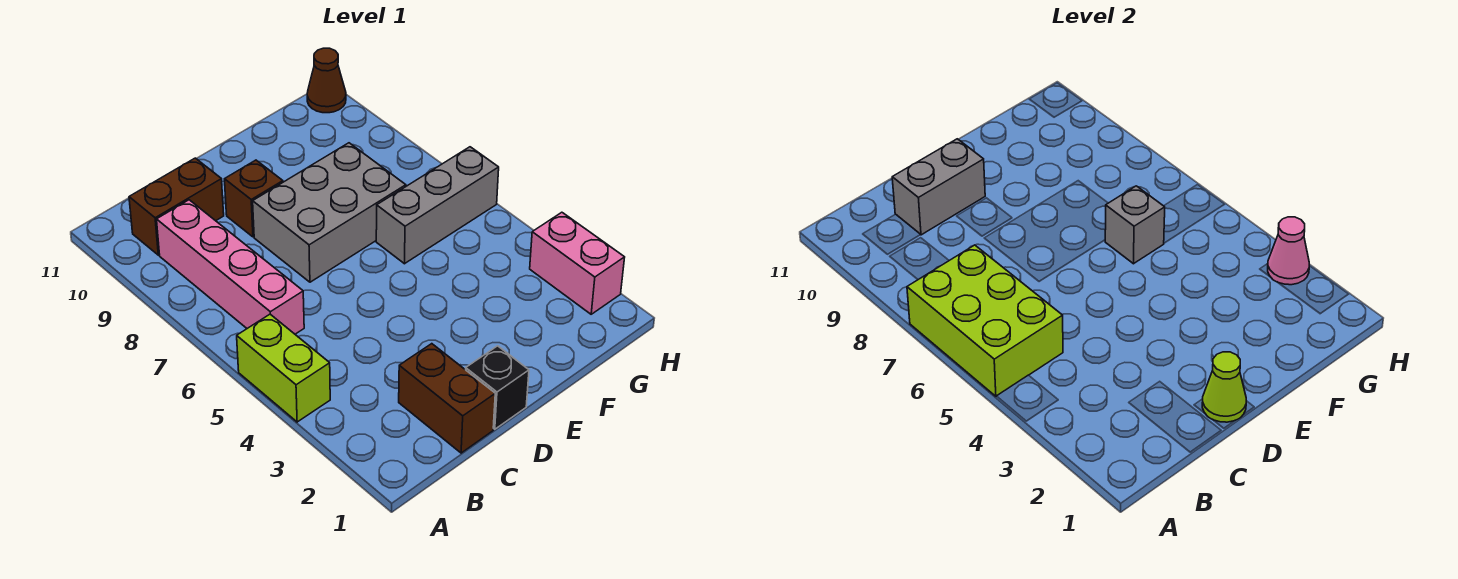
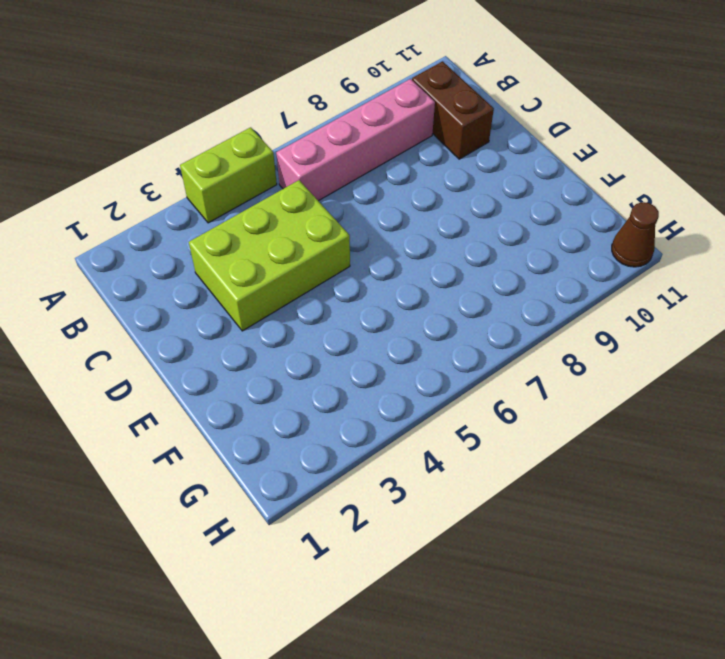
lime brick C3:D5 level 1 -> lime brick A5:B7 level 2
none -> brown brick C1:C2 level 1
none -> black brick D1 level 1
none -> grey brick D7:F8 level 1

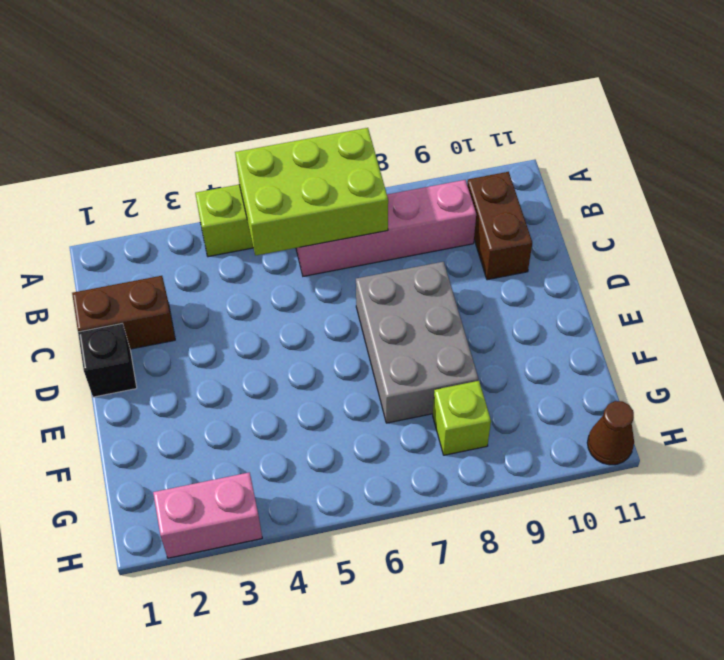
lime brick G8 level 1 -> none
none -> brown brick D9 level 1
none -> grey brick F6:H6 level 1
none -> grey brick C10:D10 level 2

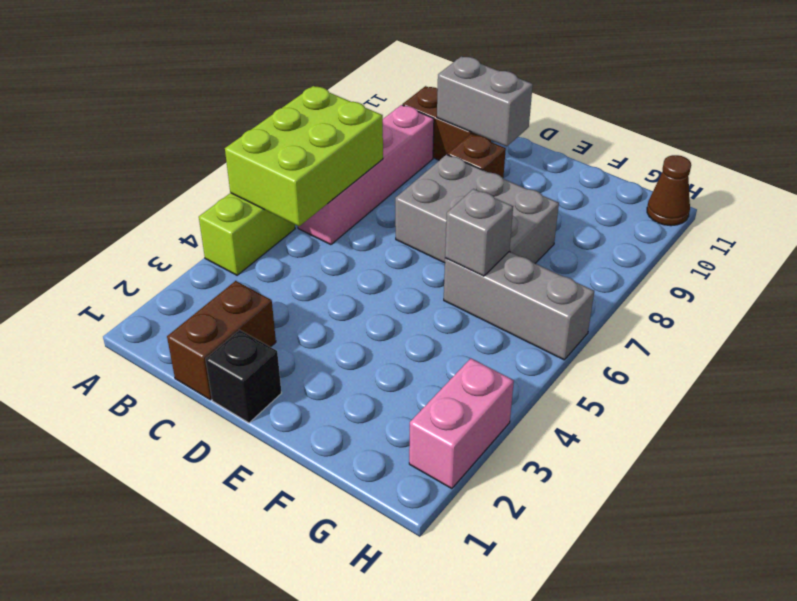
none -> lime cone D1 level 2
none -> pink cone H3 level 2

